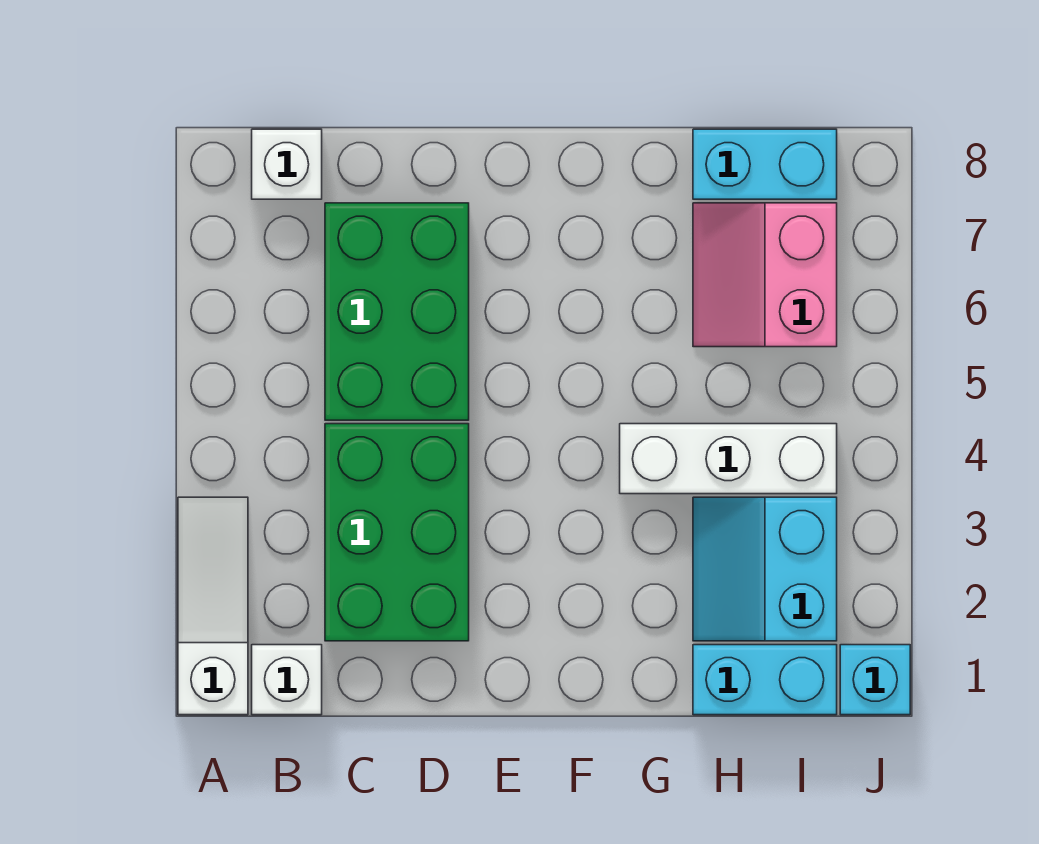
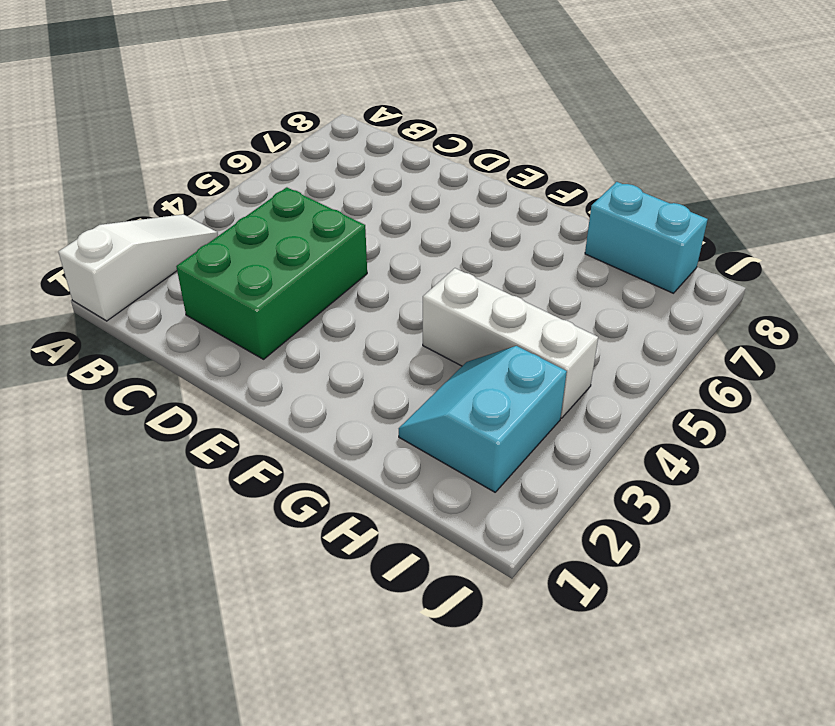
none -> white brick B1 level 1
none -> white brick B8 level 1

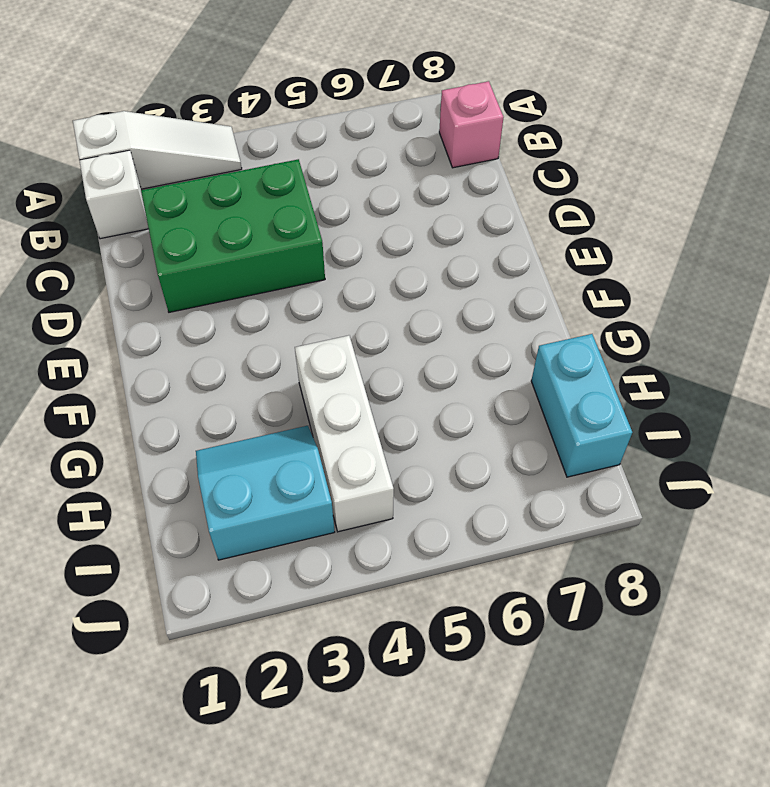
pink brick B8 level 1 -> white brick B8 level 1
none -> green brick C5:D7 level 1
none -> cyan brick H1:I1 level 1

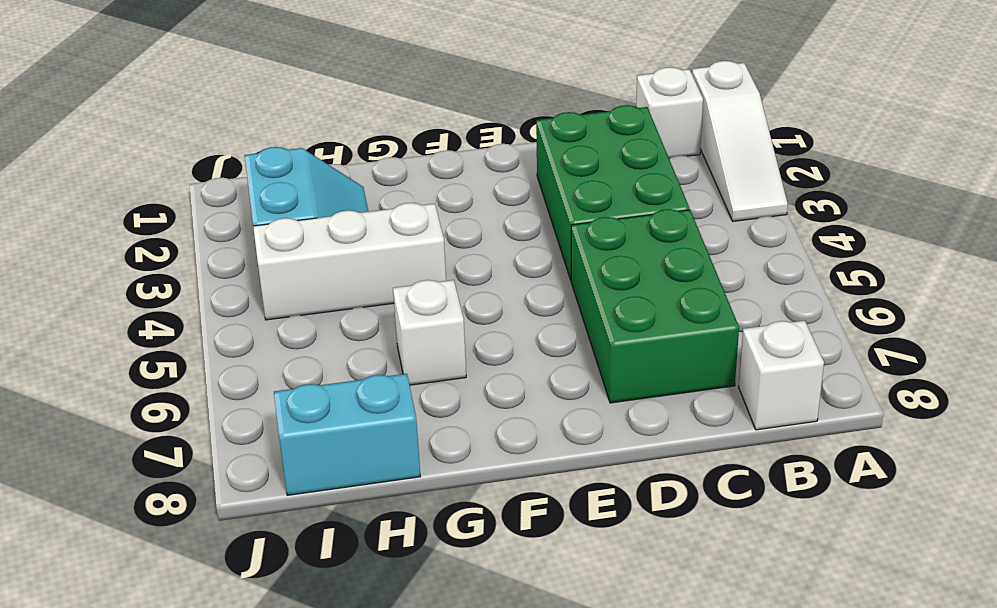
white brick G6 level 1 -> none
none -> cyan brick H1:I1 level 1
none -> pink slope H6:I7 level 1 top I

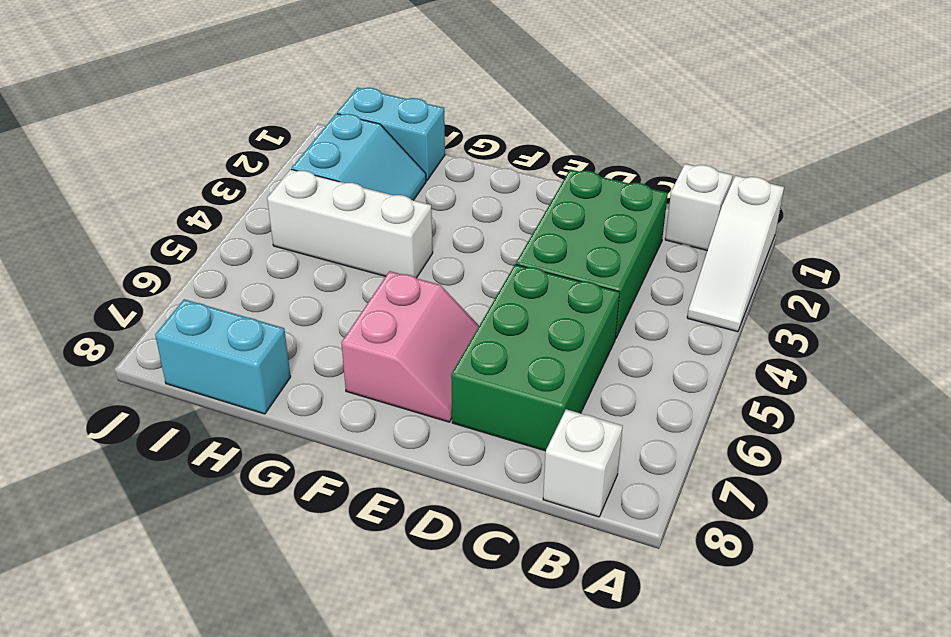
pink slope E6:F7 level 1 top F -> pink slope H6:I7 level 1 top I
none -> cyan brick J1 level 1

